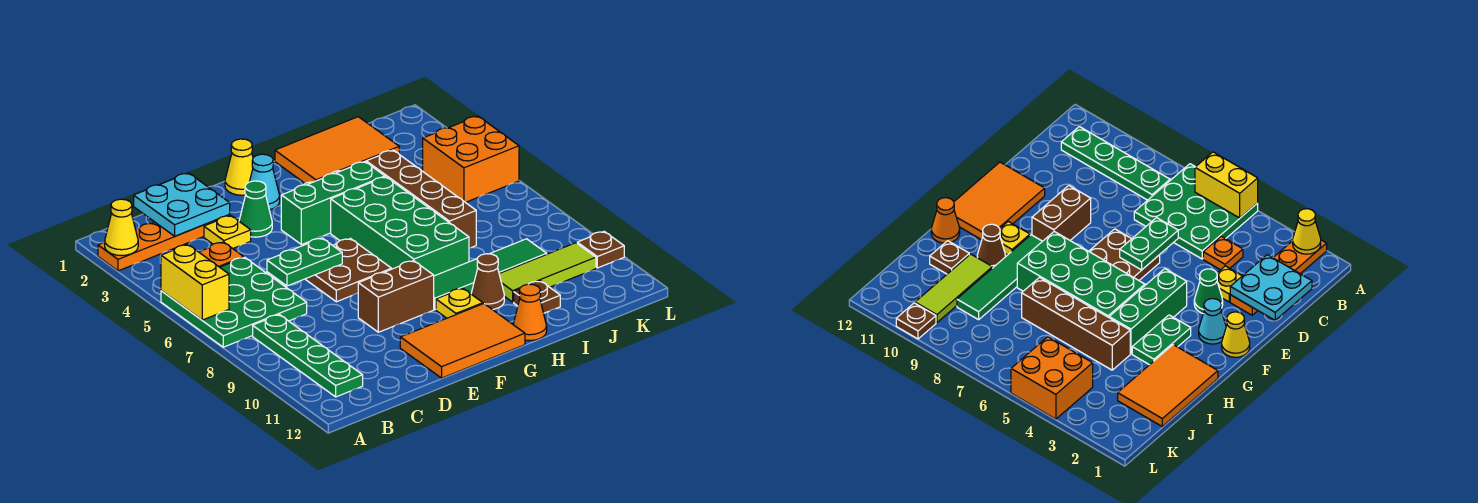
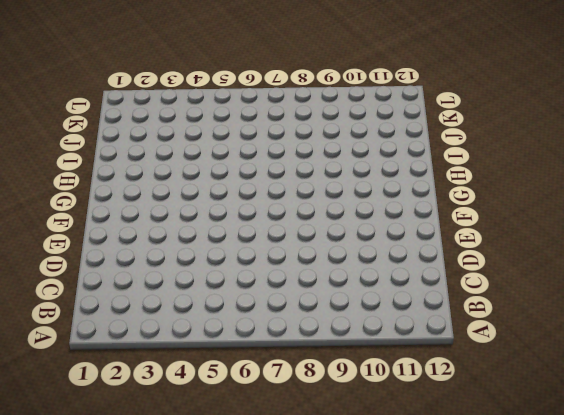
none -> orange plate A2:D2 level 1
none -> green plate A5:C7 level 1
none -> green plate B8:B11 level 1

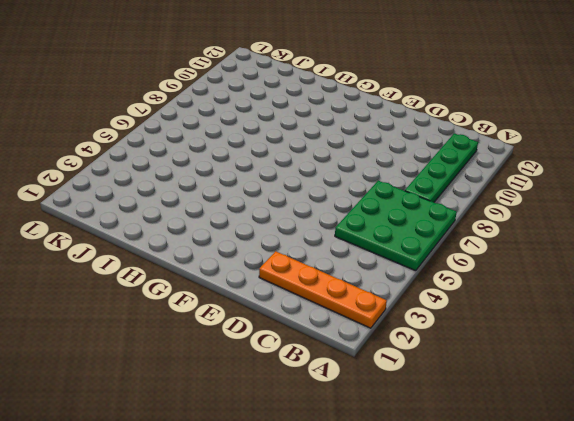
none -> orange plate C4 level 1
none -> yellow plate D3 level 1
none -> green cone E3 level 1

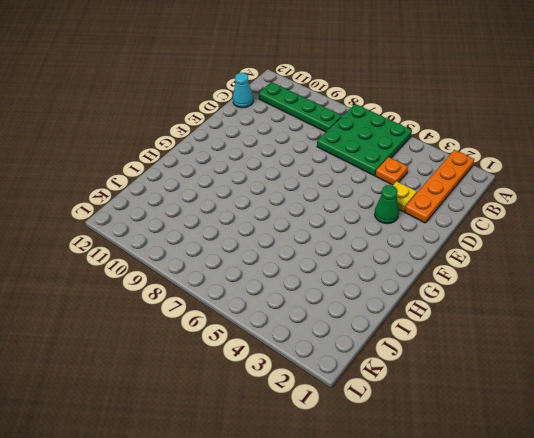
cyan cone C12 level 1 -> cyan cone F2 level 1
none -> brown plate E6:F7 level 1
none -> brown brick E9:F9 level 1
none -> orange tile E11:G12 level 1

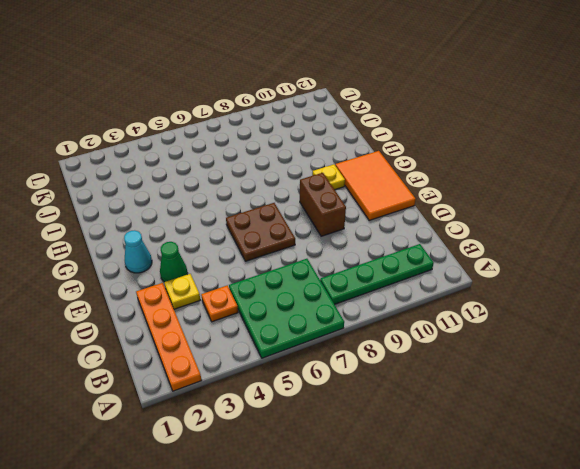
none -> yellow cone F1 level 1
none -> green brick F4:H4 level 1
none -> green plate G3:H3 level 1

